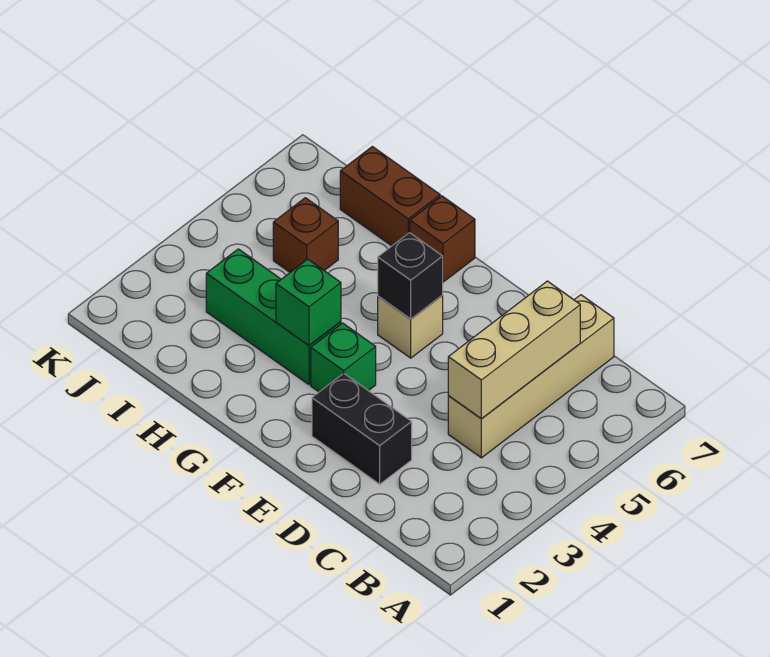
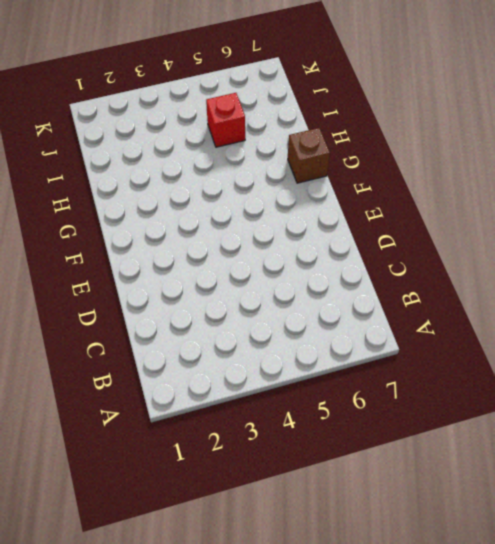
red brick I5 level 1 -> brown brick I5 level 1
none -> tan brick C4:C7 level 1
none -> black brick D2:E2 level 1

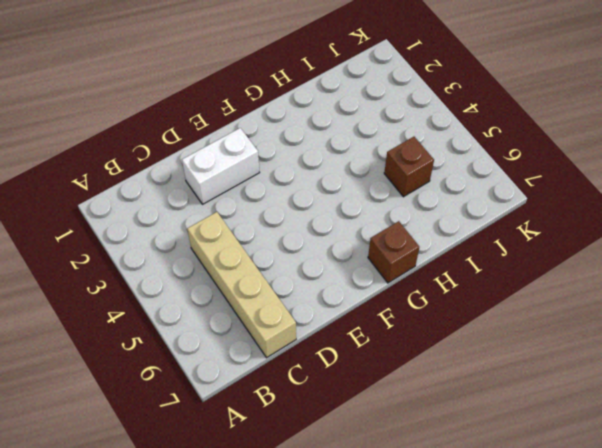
white brick D2:E2 level 1 -> black brick D2:E2 level 1
none -> green brick F3 level 1
none -> tan brick F5 level 1

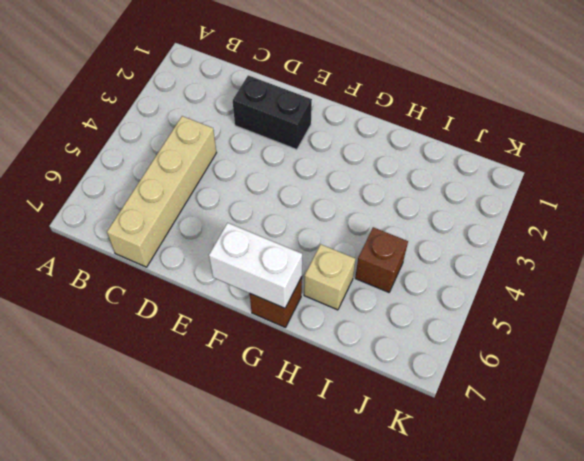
white brick F7:G7 level 2 -> none
tan brick H6 level 1 -> tan brick F5 level 1
none -> green brick F3 level 1
none -> green brick G3:I3 level 1

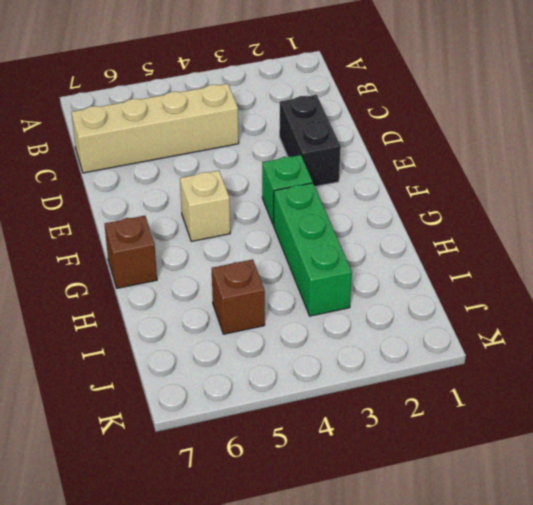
none -> brown brick H7:I7 level 1
none -> tan brick C4:C6 level 2

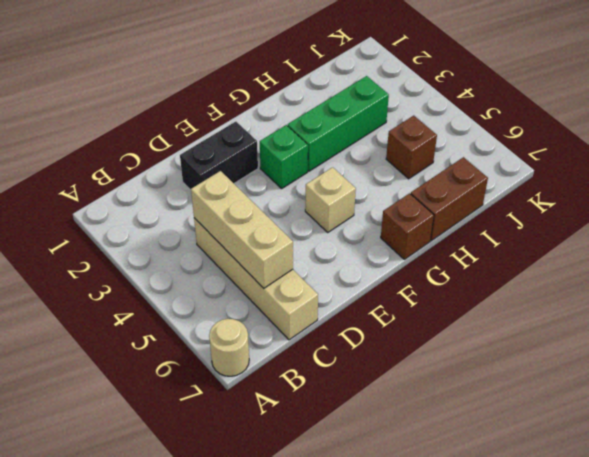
tan round brick A7 level 1 -> none
none -> black brick F5 level 2
none -> green brick G3 level 2

